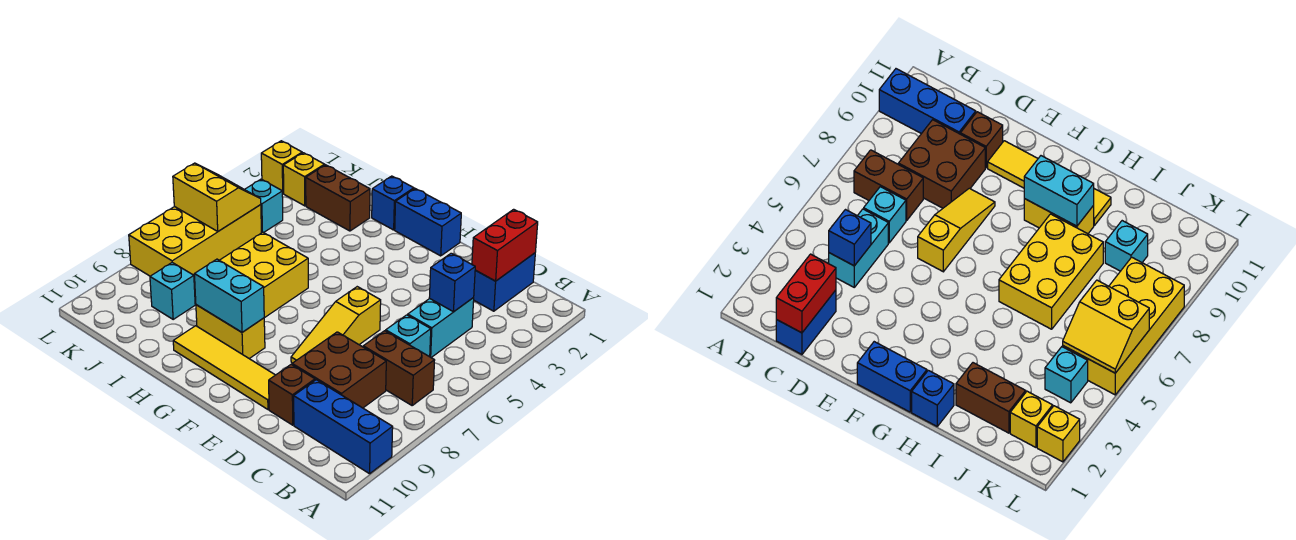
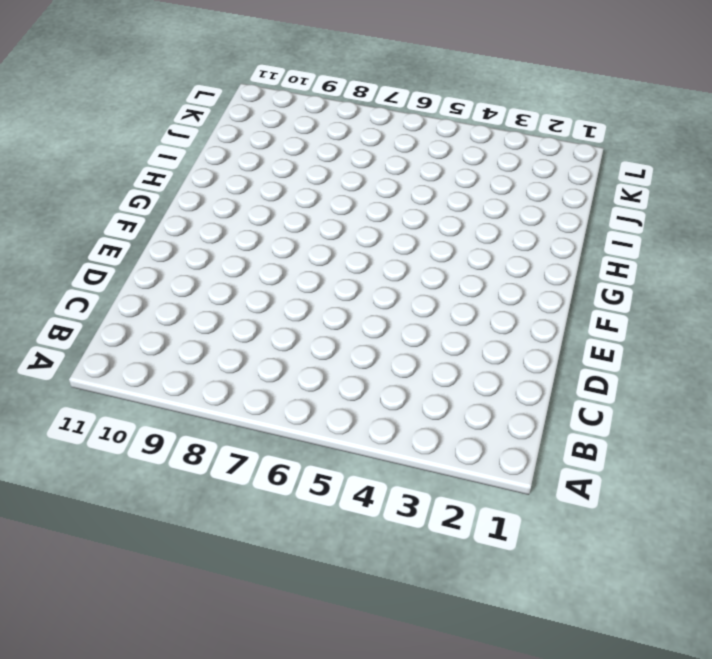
none -> blue brick A10:C10 level 1
none -> brown brick B7:C7 level 1
none -> blue brick C1:C2 level 1

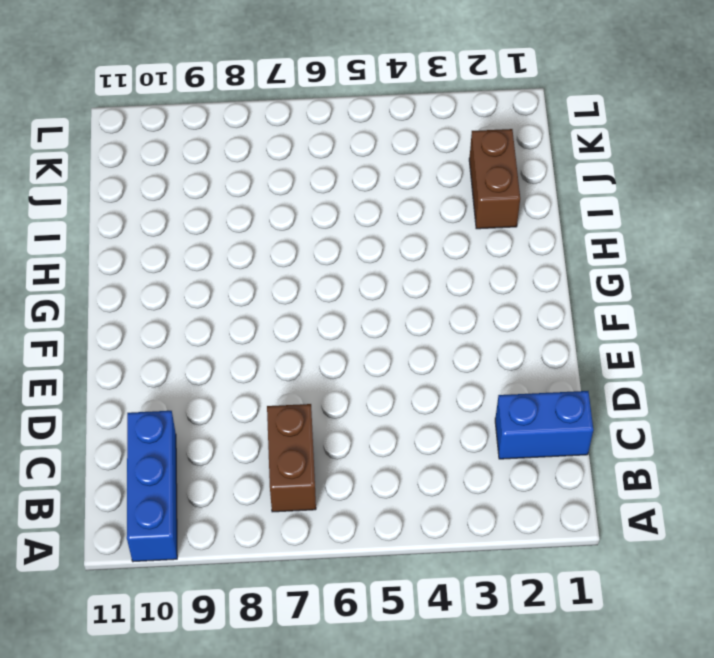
none -> cyan brick C4:C5 level 1
none -> cyan brick C6 level 1
none -> brown brick C8:D9 level 1

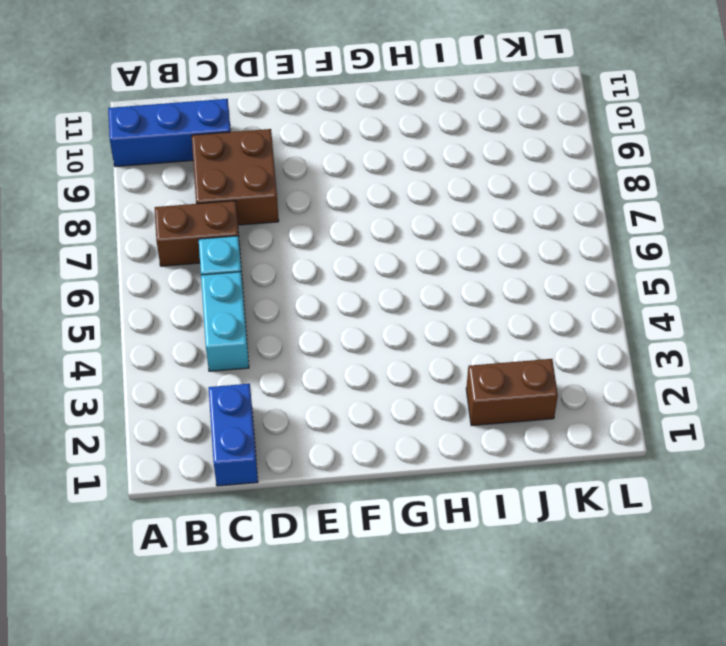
none -> brown brick D10 level 1
none -> yellow slope E6:E8 level 1 top 6
none -> yellow tile E10:H10 level 1

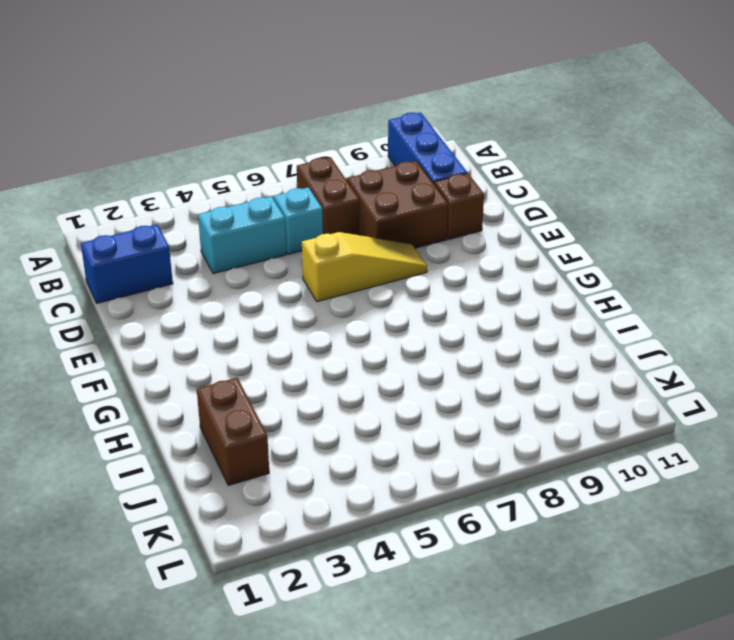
none -> yellow tile E10:H10 level 1
none -> blue brick F1:G1 level 1
none -> yellow brick G9:H9 level 1

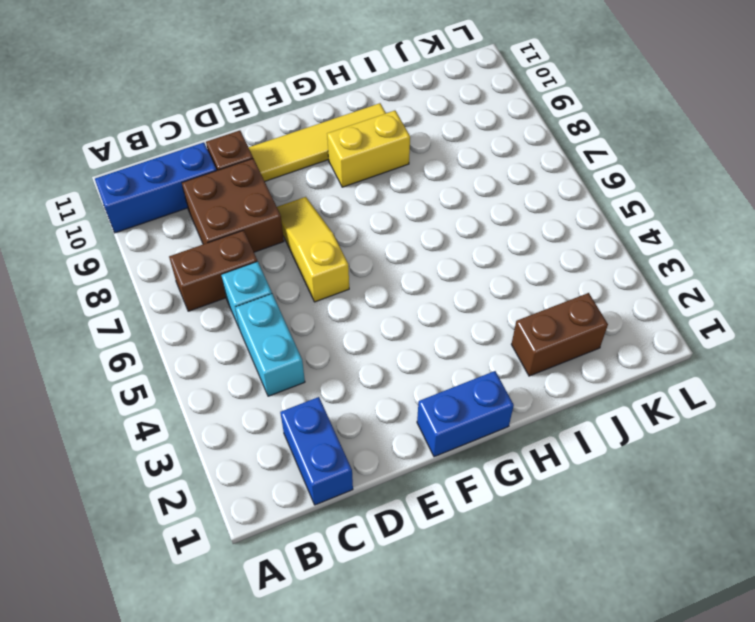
none -> blue brick H1 level 1
none -> yellow brick H6:I8 level 1
none -> cyan brick J9 level 1

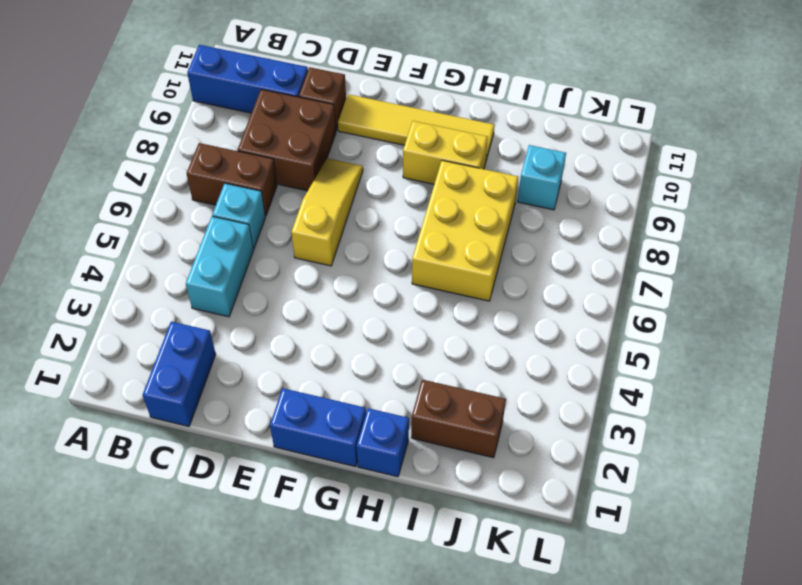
none -> yellow brick K2 level 1
none -> cyan brick K4 level 1
none -> yellow brick K5:L8 level 1

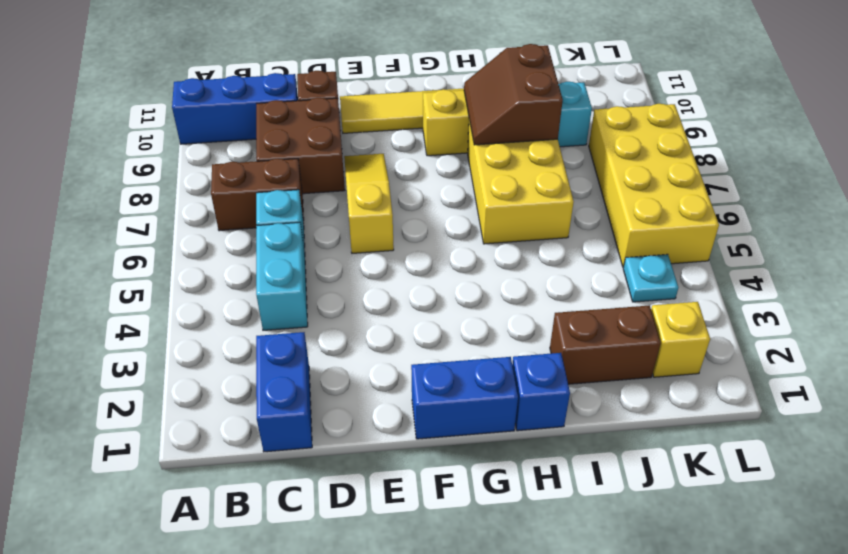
brown slope H8:I9 level 2 top I -> cyan brick G9:H9 level 2
cyan plate K4 level 1 -> cyan brick K4 level 1
none -> yellow brick L2 level 1
none -> red brick C1:C2 level 2
none -> blue brick C4 level 2

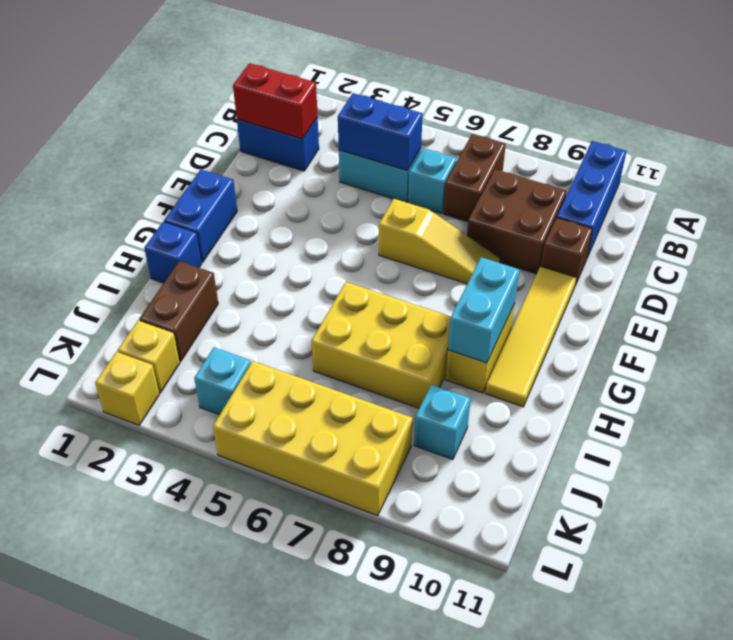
blue brick C4:C5 level 2 -> blue brick C4 level 2
none -> yellow slope K5:L6 level 2 top 6

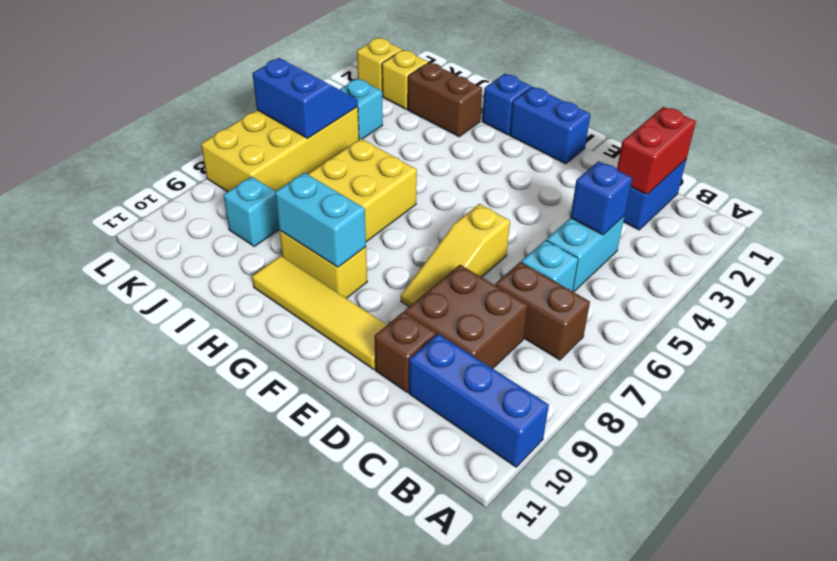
blue slope K5:L6 level 2 top 6 -> yellow slope K5:L6 level 2 top 6

